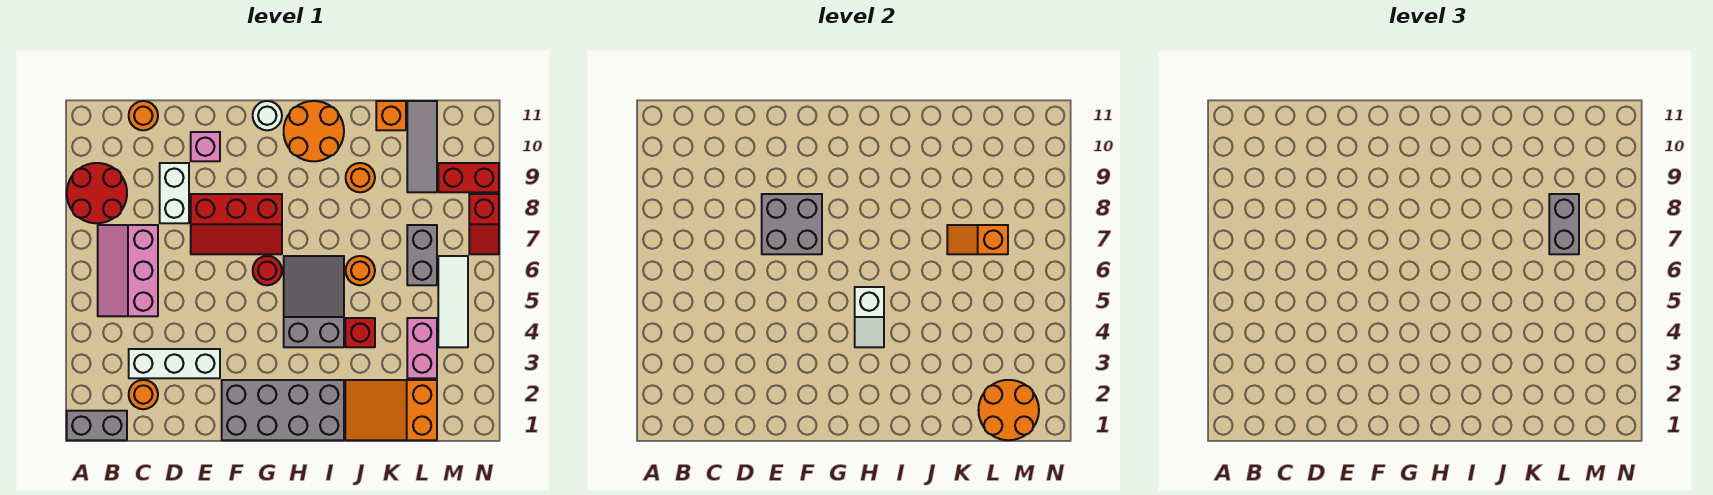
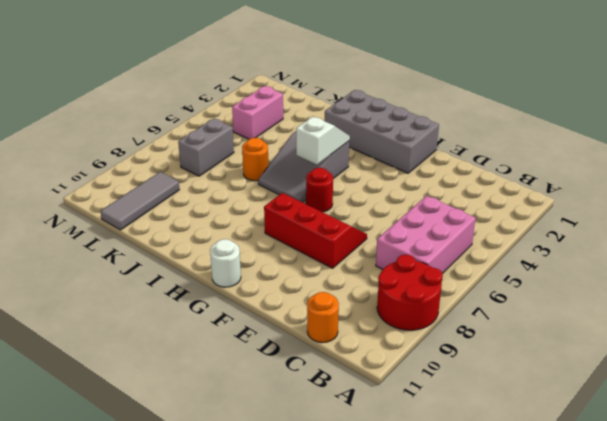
pink brick B5:C7 level 1 -> pink slope B5:C7 level 1 top C
none -> grey brick A1:B1 level 1
none -> orange round brick C2 level 1
none -> white brick C3:E3 level 1
none -> white brick D8:D9 level 1

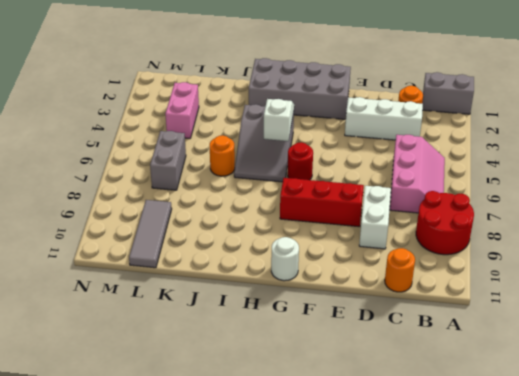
none -> pink brick E10 level 1
none -> orange round brick H10:I11 level 1
none -> orange slope J1:L2 level 1 top L
none -> red brick J4 level 1

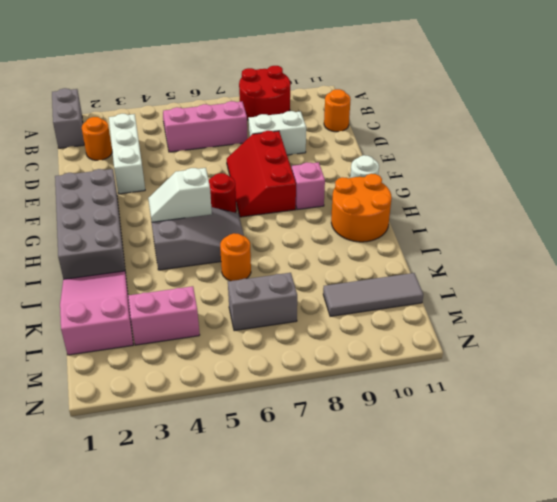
pink brick G9 level 1 -> pink brick E10 level 1
pink slope J1:L2 level 1 top L -> orange slope J1:L2 level 1 top L
none -> red brick J4 level 1
none -> orange round brick J9 level 1
none -> orange brick K11 level 1
none -> white tile M4:M6 level 1

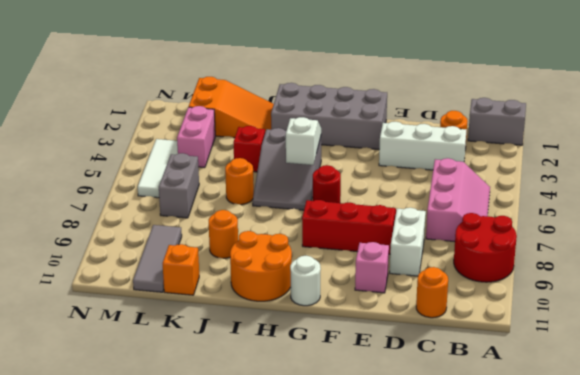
none -> red brick M9:N9 level 1
none -> red slope N7:N8 level 1 top 8
none -> grey brick E7:F8 level 2
none -> orange slope K7:L7 level 2 top L

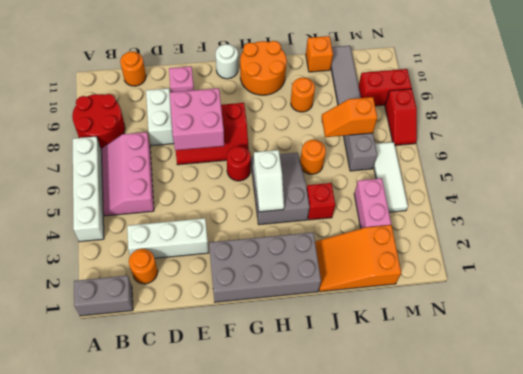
white brick A4:A7 level 1 -> none
pink brick E7:F8 level 2 -> grey brick E7:F8 level 2
none -> orange round brick L1:M2 level 2
none -> grey brick L7:L8 level 3

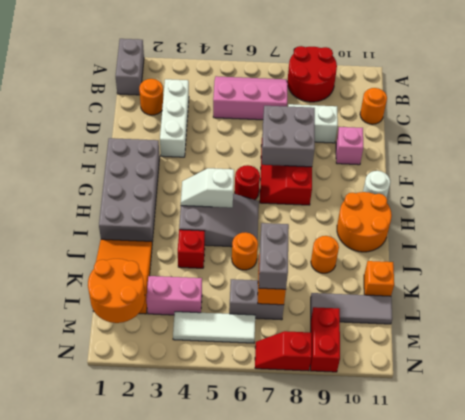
grey brick K7:L7 level 3 -> grey brick L7:L8 level 3

